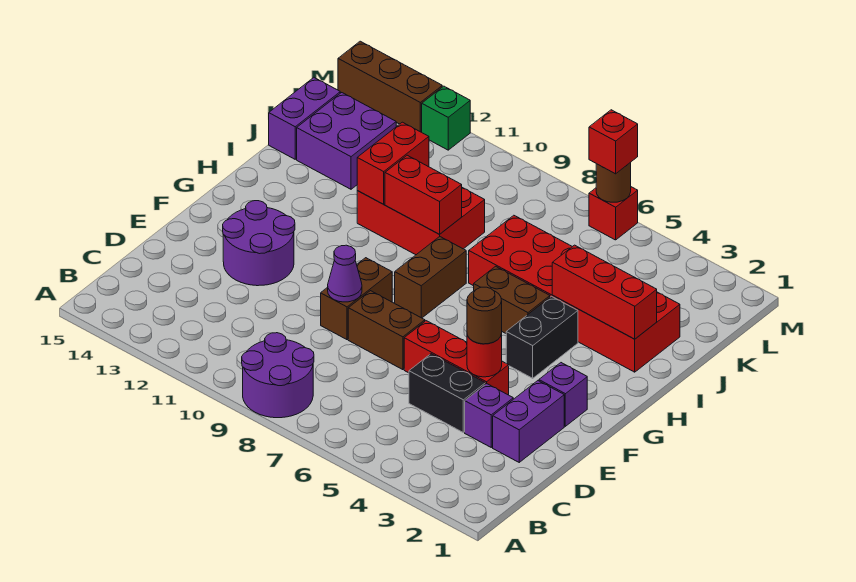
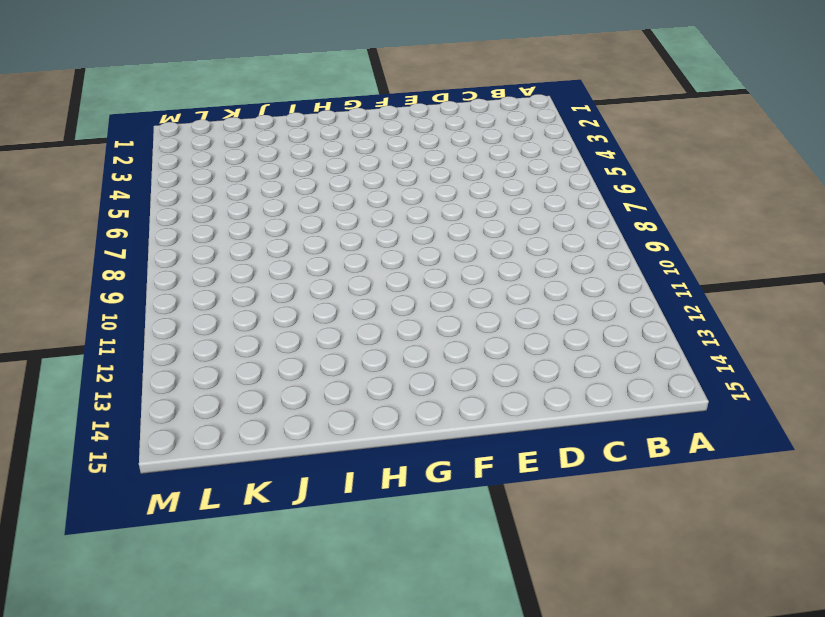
none -> purple round brick A8:B9 level 1
none -> purple brick D2:E2 level 1
none -> purple brick D3 level 1

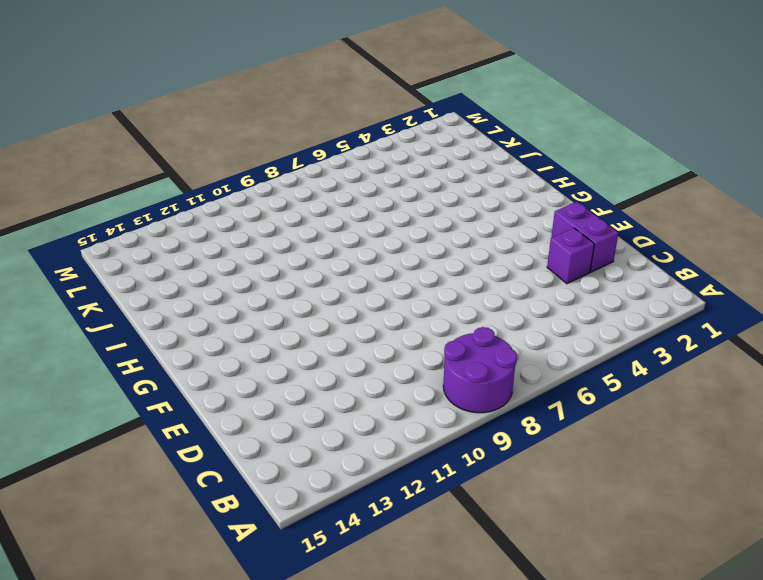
none -> black brick D4:D5 level 1
none -> red brick E4:E6 level 1
none -> brown brick E7:E8 level 1

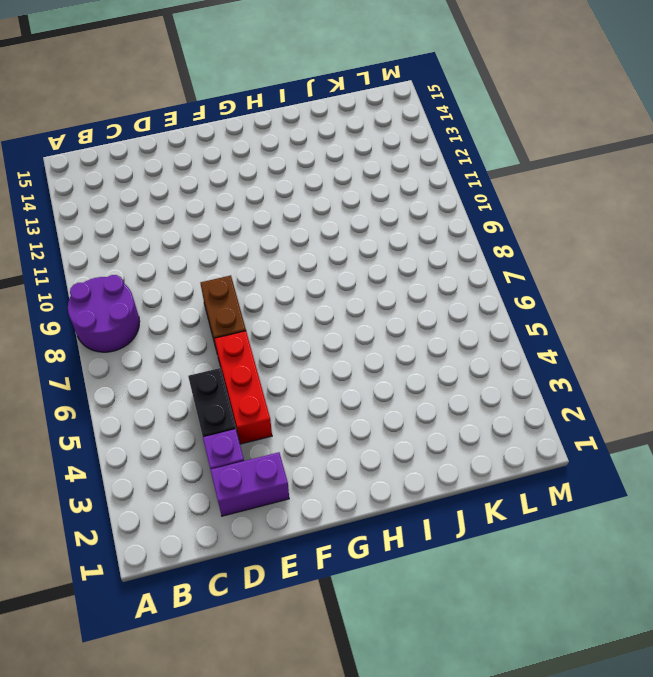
none -> brown brick E9:F9 level 1
none -> purple round brick E12:F13 level 1
none -> purple brick F2 level 1

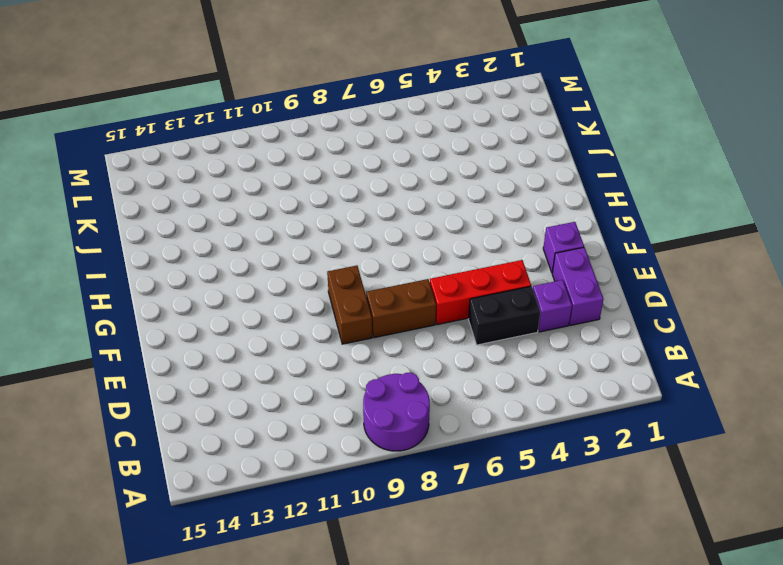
none -> purple round brick E12:F13 level 1
none -> black brick G4:H4 level 1
none -> brown brick G8:H8 level 1

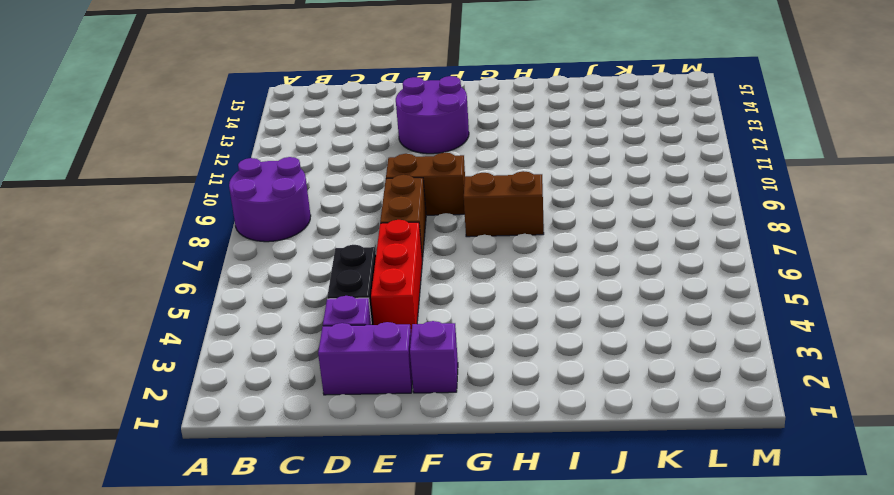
none -> black brick G4:H4 level 1
none -> brown brick H5:H6 level 1
none -> red brick I2:J7 level 1

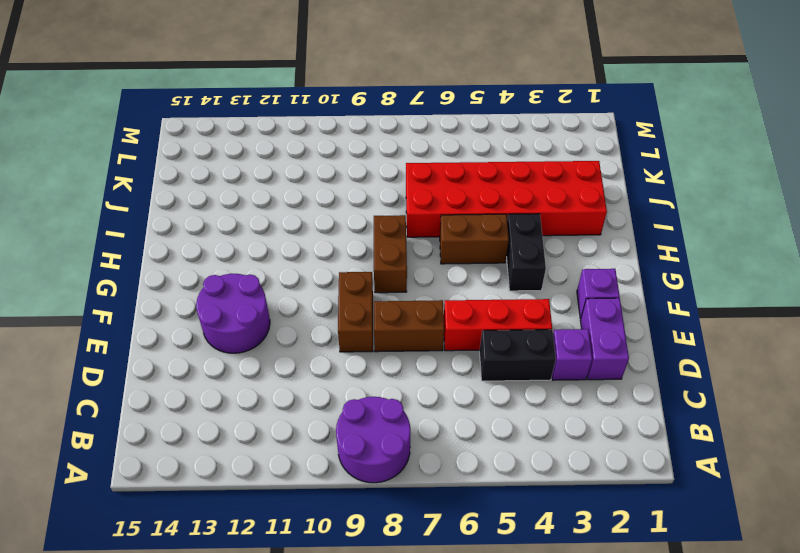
none -> red brick I9:J11 level 1
none -> purple brick J13:K14 level 1
none -> purple brick J15:K15 level 1

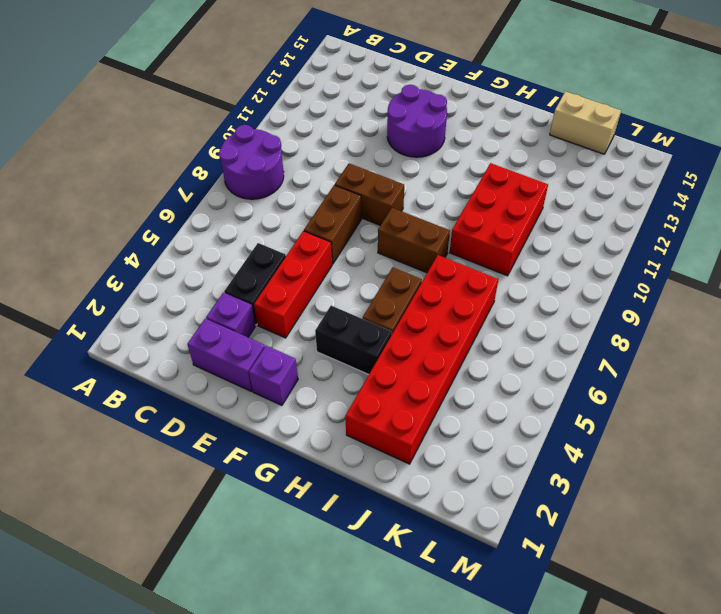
tan brick J15:K15 level 1 -> purple brick J15:K15 level 1
none -> purple brick J13:K14 level 1
none -> red brick M6 level 1
none -> green brick M12 level 1

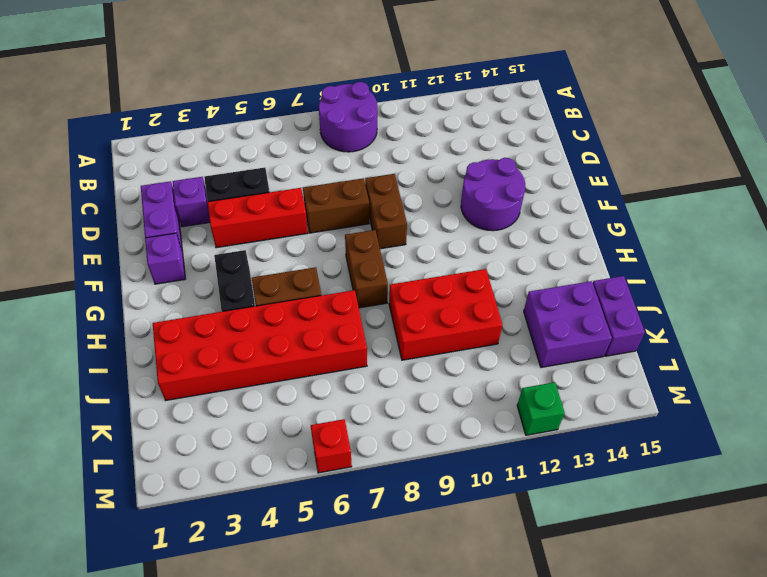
none -> brown brick M13:M15 level 1
none -> red round brick E4 level 2
none -> purple cone E9 level 2

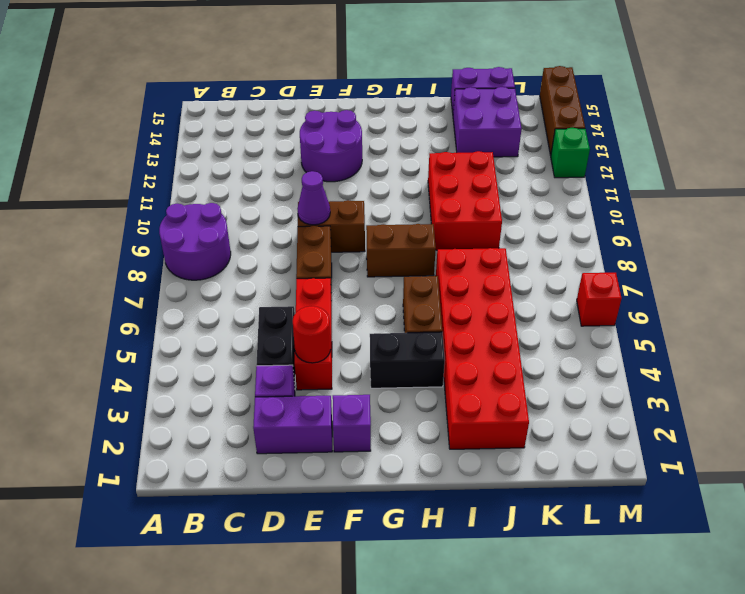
none -> red brick I2:I4 level 2
none -> red brick I9:I10 level 2
none -> red brick I11:J11 level 2

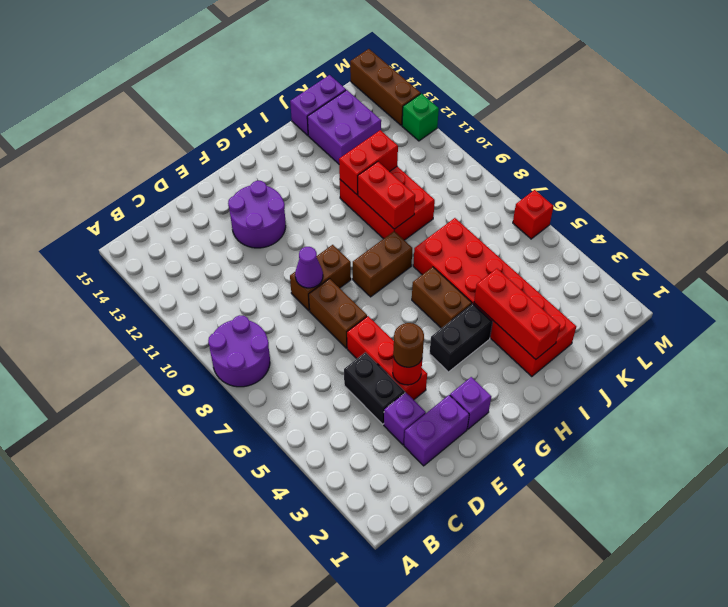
none -> brown round brick M6 level 2
none -> red brick M6 level 3

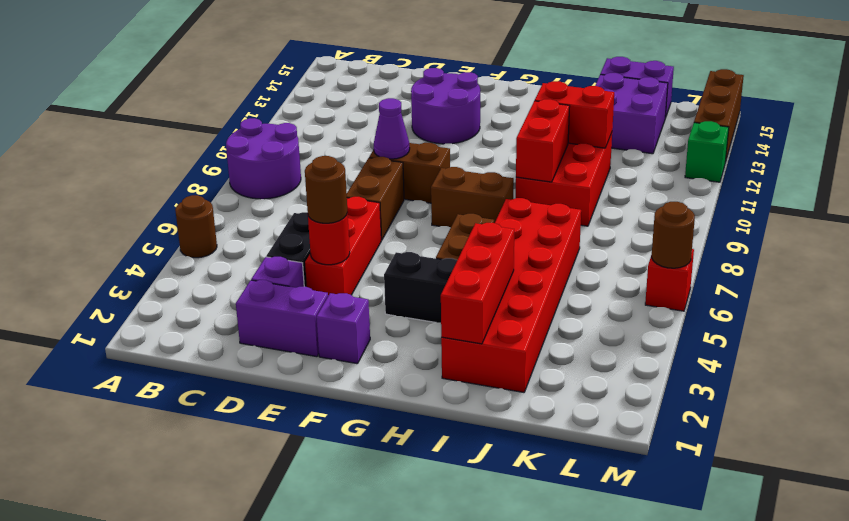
brown round brick A5 level 1 -> none
none -> red brick M6 level 3

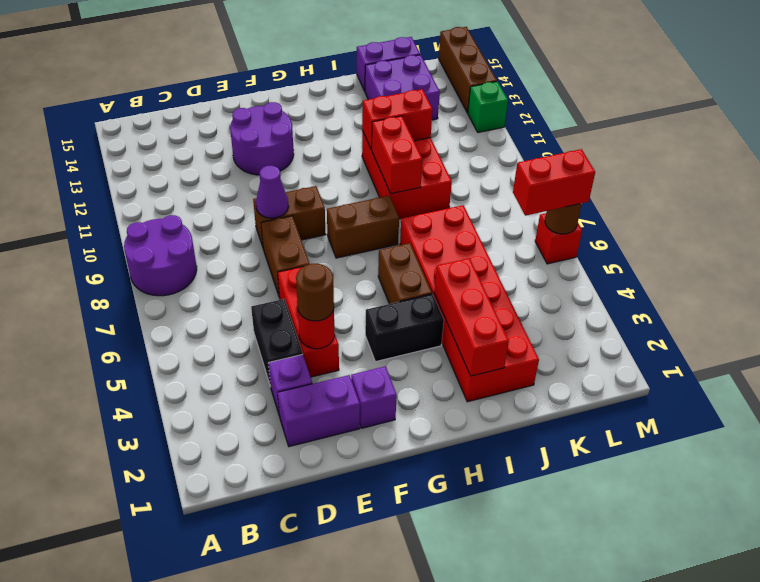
red brick L6:M6 level 3 -> red brick M6 level 3

